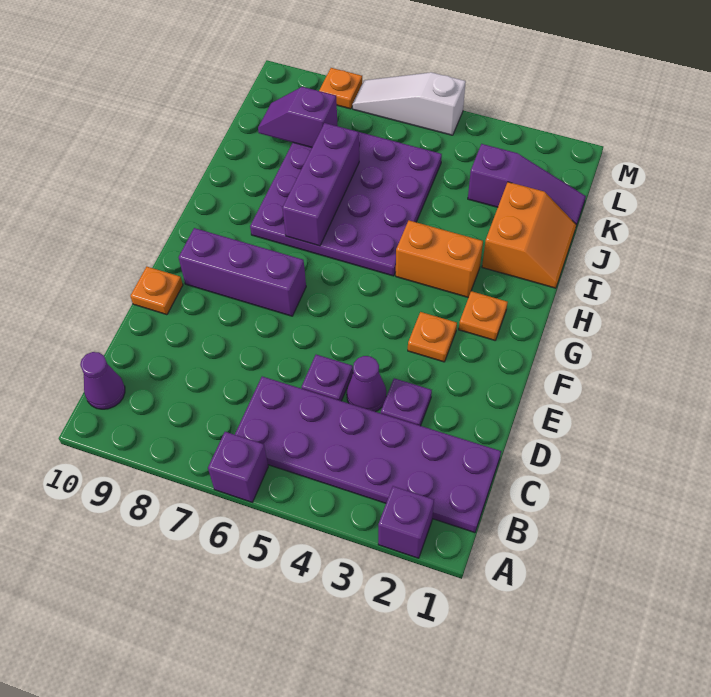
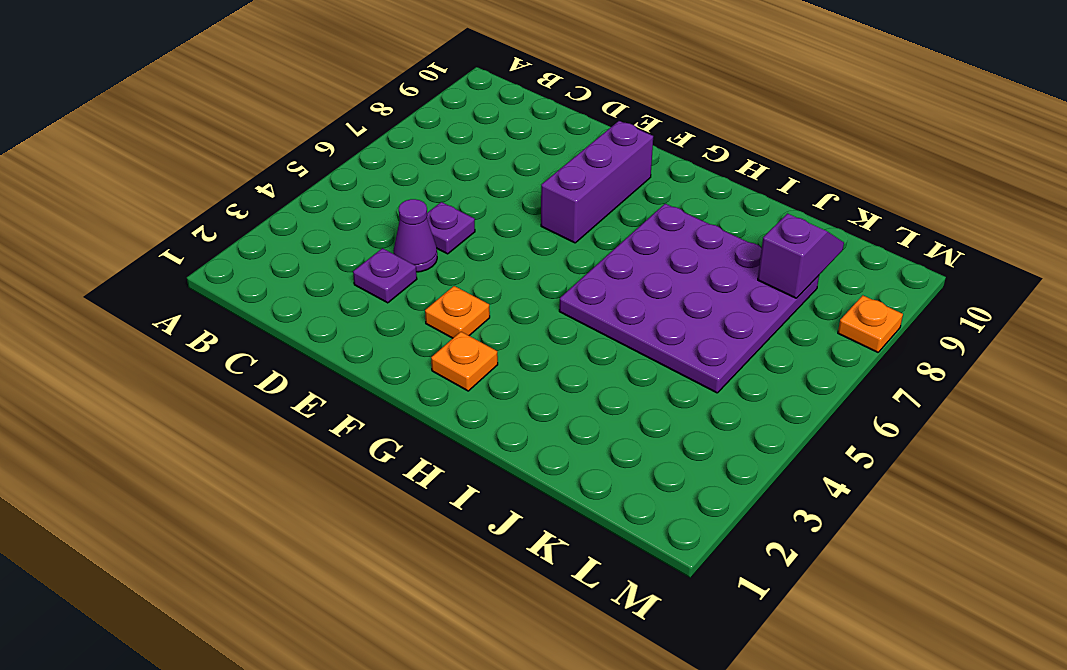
none -> purple brick A2 level 1
none -> purple brick A6 level 1
none -> purple plate B1:C6 level 1

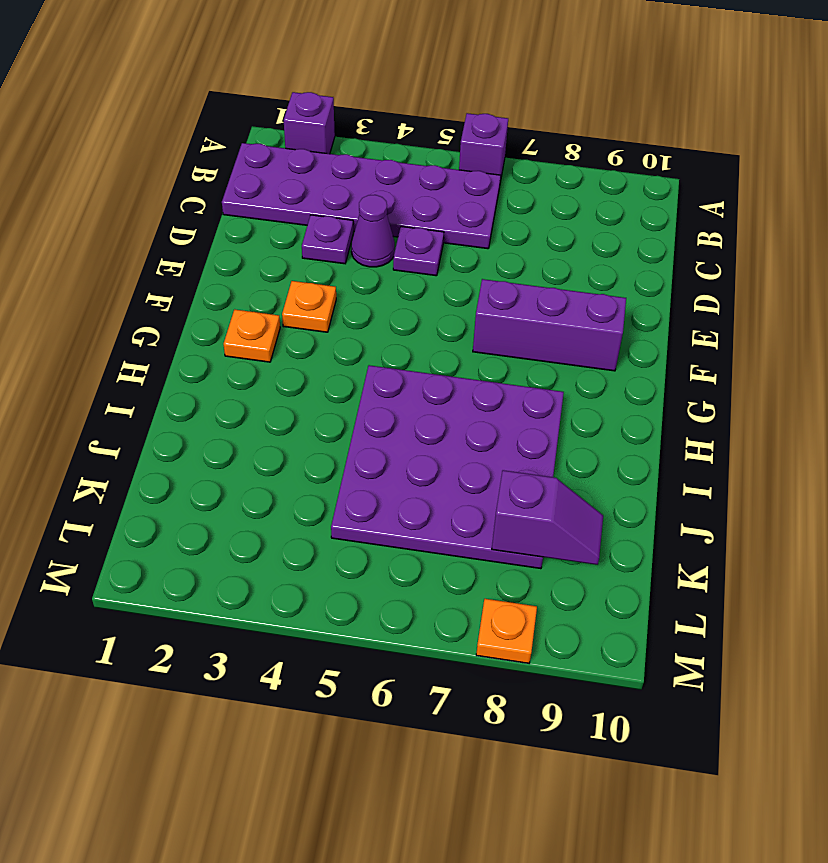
none -> purple cone B10 level 1
none -> orange plate E10 level 1
none -> orange brick H3:H4 level 1

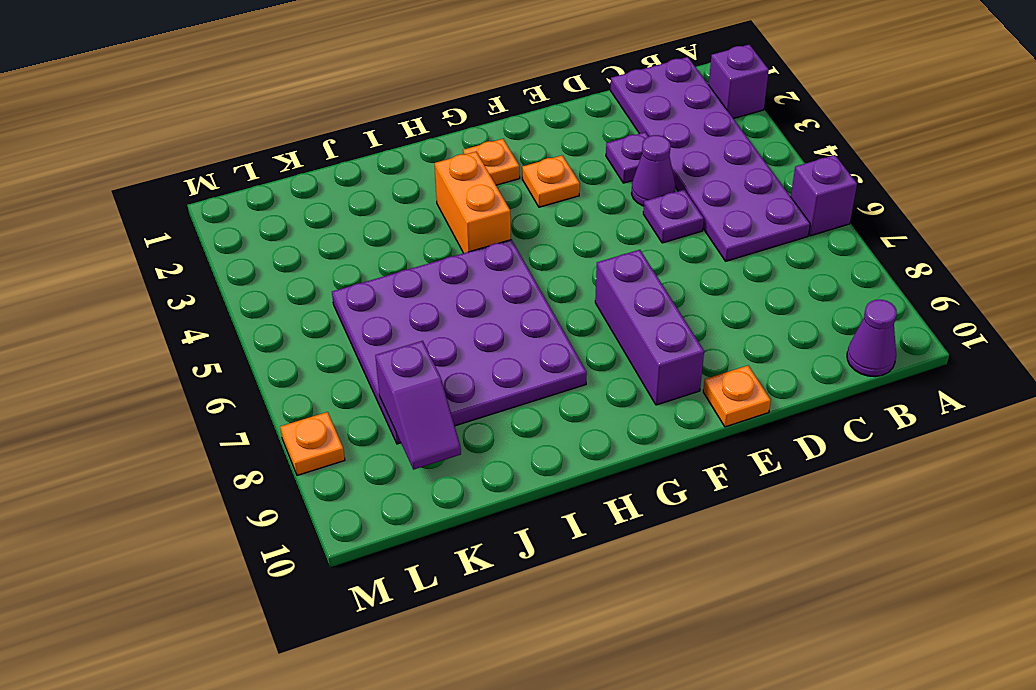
none -> orange slope I1:J2 level 1 top 2
none -> purple slope K1:K3 level 1 top 3
none -> white slope M5:M7 level 1 top 5

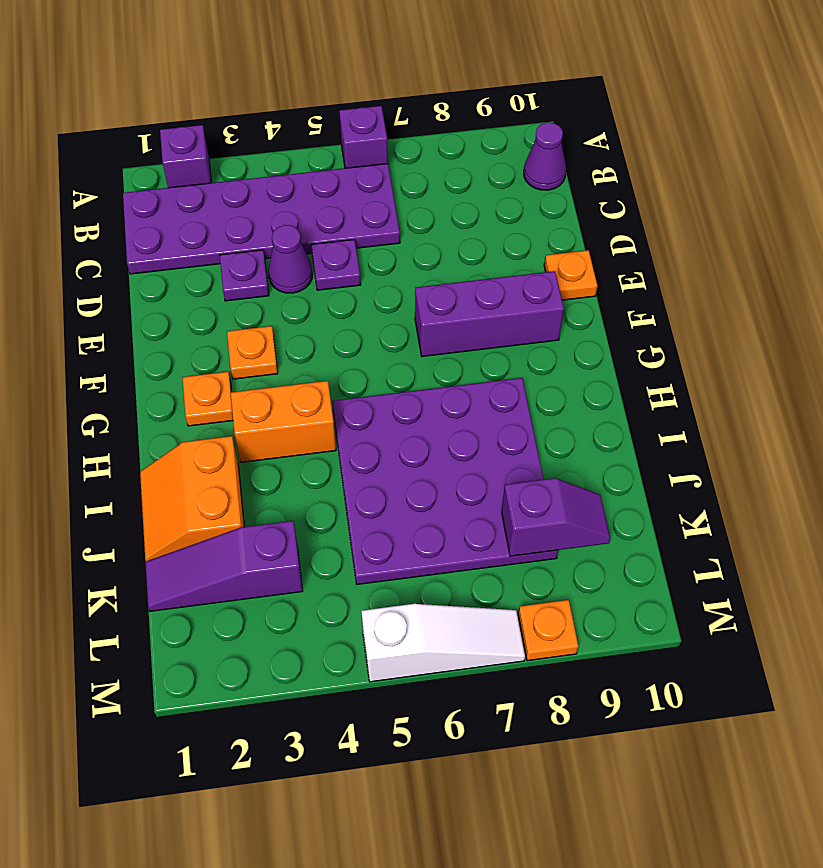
none -> purple brick H7:J7 level 2

